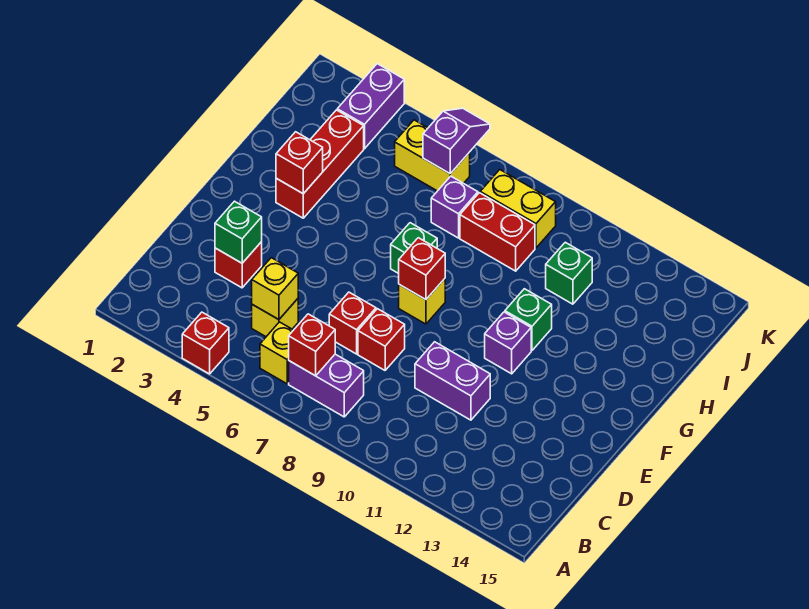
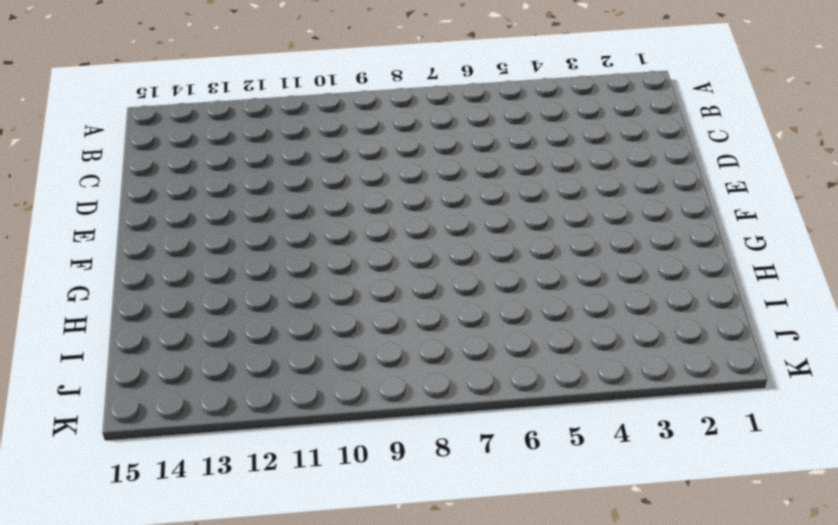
none -> red brick A4 level 1
none -> yellow brick B6 level 1
none -> purple brick B7:B8 level 1

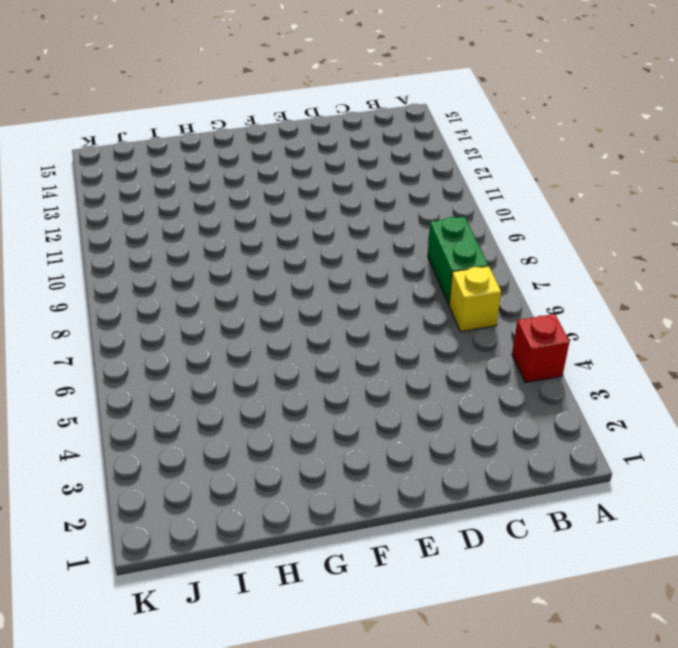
green brick B7:B8 level 1 -> purple brick B7:B8 level 1
none -> yellow brick C5 level 1
none -> red brick D3 level 1
none -> red brick D7 level 1

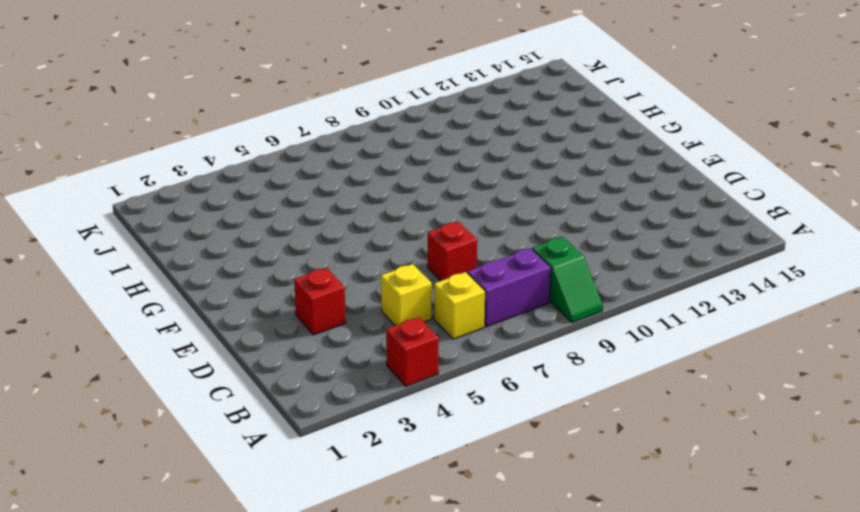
green slope A9:B9 level 1 top B -> none
none -> red brick D8 level 1
none -> purple brick D10:D11 level 1
none -> yellow brick F8 level 1

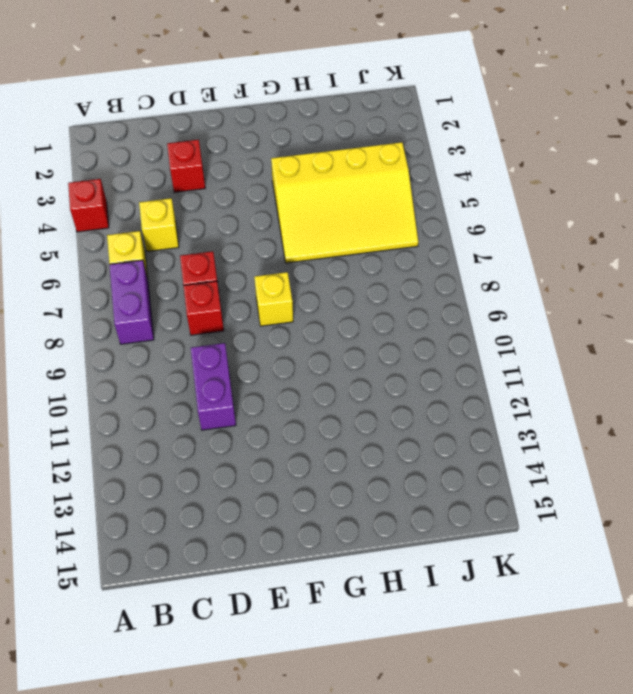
yellow slope G4:J6 level 1 top 4 -> yellow brick J5:J6 level 1
none -> purple brick F11 level 1
none -> red brick G3:I3 level 1
none -> green brick G7 level 1

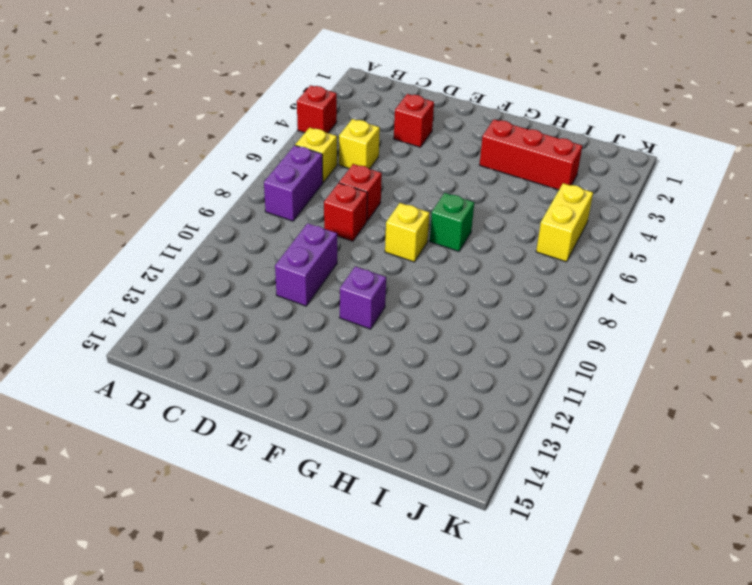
none -> green brick G11 level 1
none -> purple brick I7 level 1
none -> red brick I8:I9 level 1

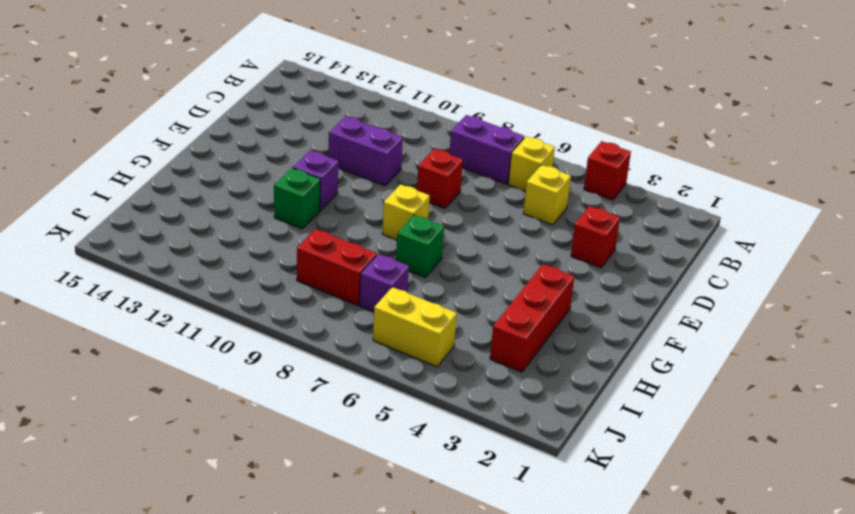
none -> red brick D7 level 1
none -> green brick I11 level 1
none -> purple brick J3:K3 level 1

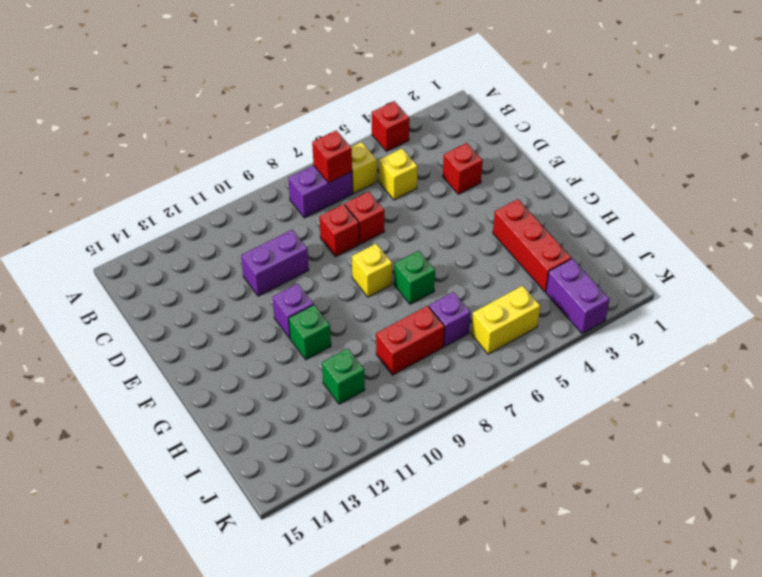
none -> yellow brick J8:J9 level 1
none -> yellow brick C5 level 2
none -> green brick D3 level 2

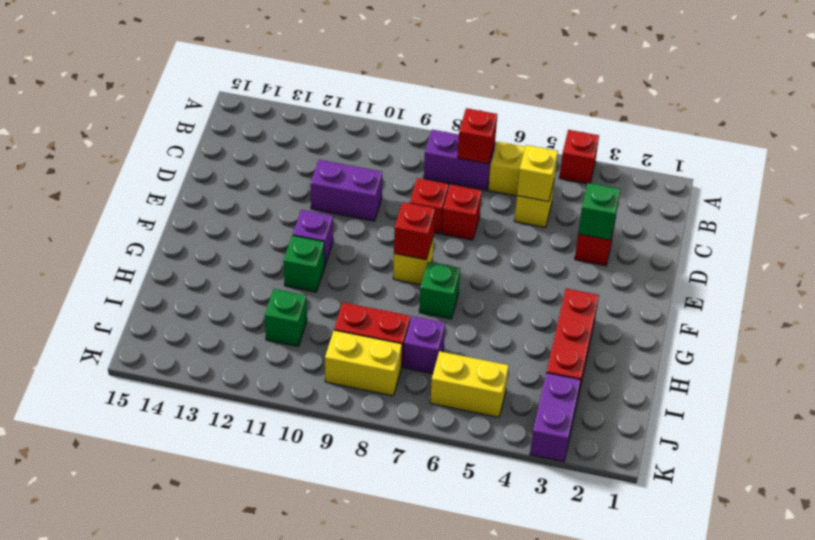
none -> red brick G3 level 2
none -> purple slope J6:K6 level 2 top J

